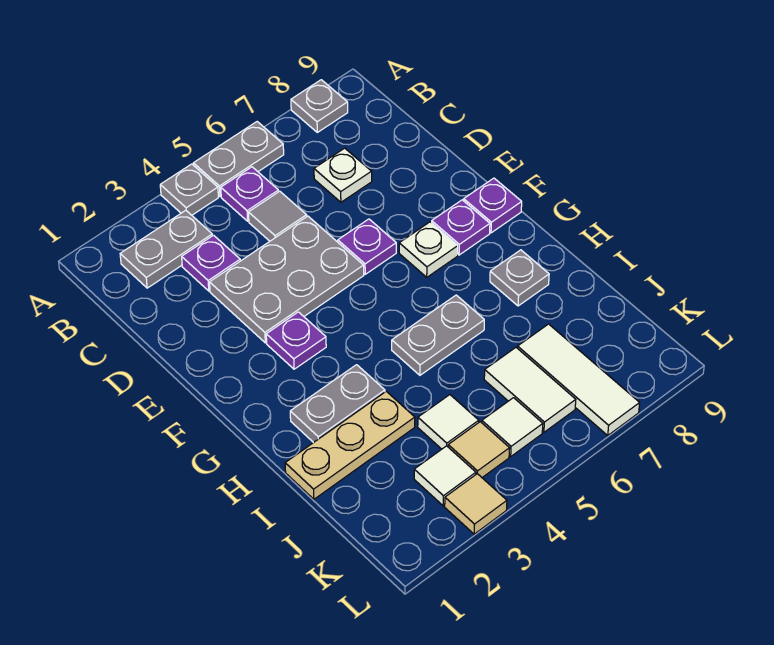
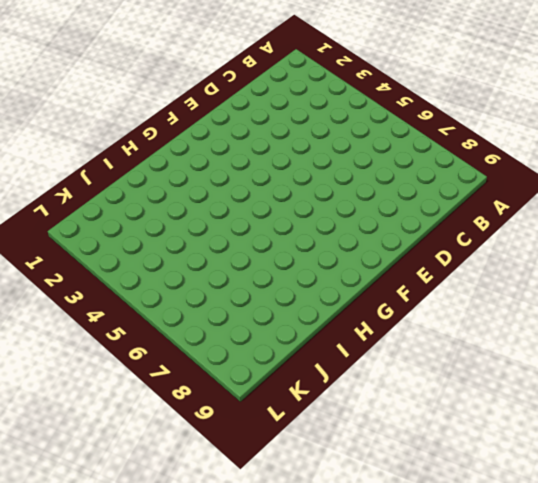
none -> grey plate A4 level 1
none -> grey plate A5:A6 level 1
none -> grey plate A8 level 1

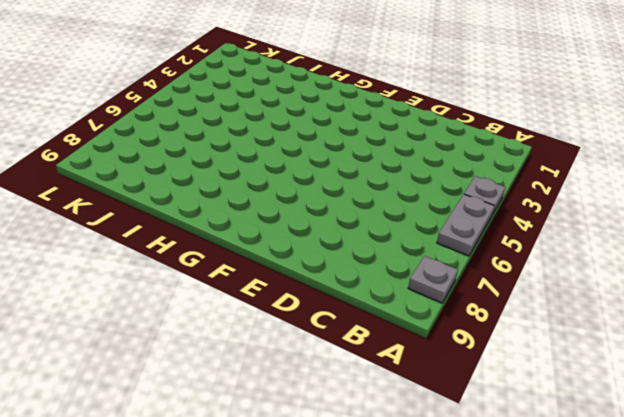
none -> grey plate B2:B3 level 1
none -> purple plate B5 level 1
none -> purple plate C3 level 1

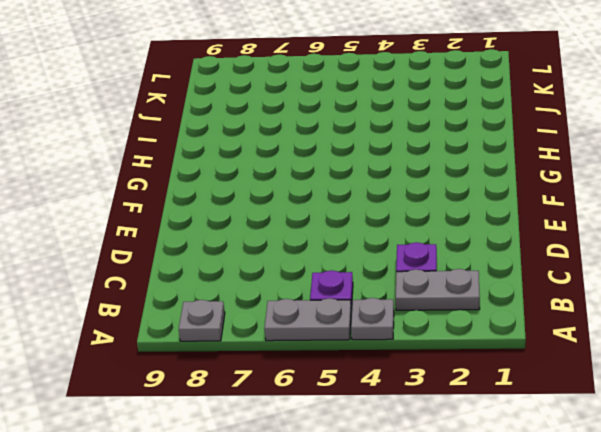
none -> grey tile C5 level 1
none -> white plate C7 level 1
none -> grey plate D3:E5 level 1

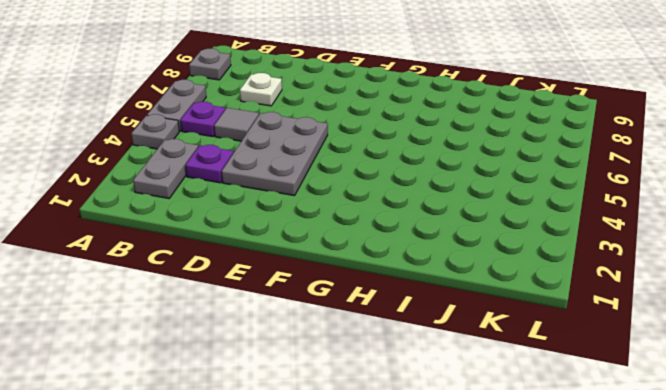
none -> purple plate E6 level 1
none -> purple plate F3 level 1
none -> white plate F7 level 1

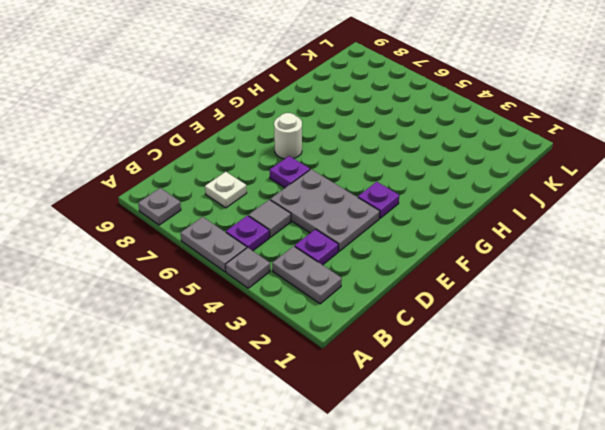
white round brick F7 level 1 -> white plate F7 level 1
none -> purple plate F8 level 1
none -> purple plate F9 level 1
none -> grey plate H2:H3 level 1

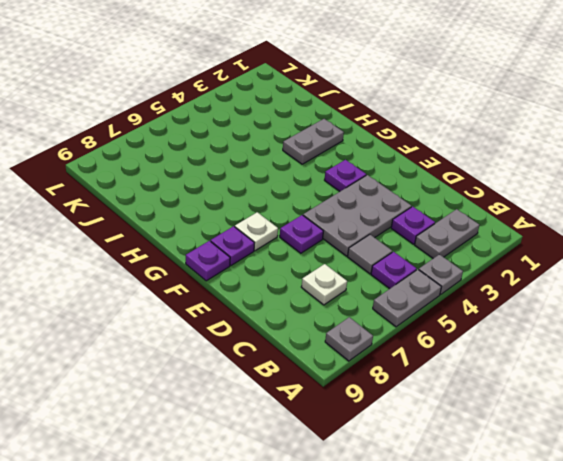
none -> grey plate H5:H6 level 1
none -> grey plate H8 level 1
none -> tan plate I1:I3 level 1

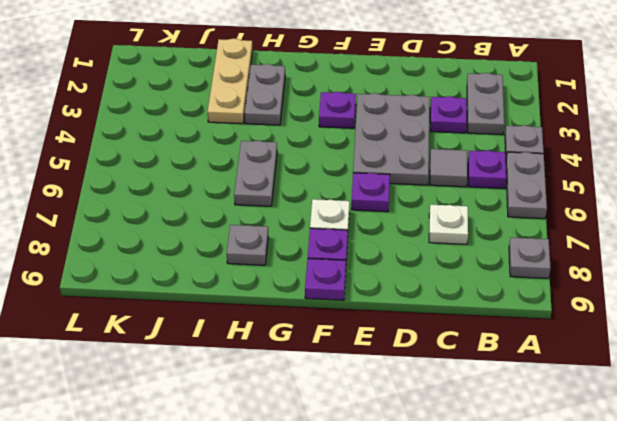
none -> white tile J4 level 1
none -> white tile J6:K6 level 1
none -> white tile J7:L7 level 1

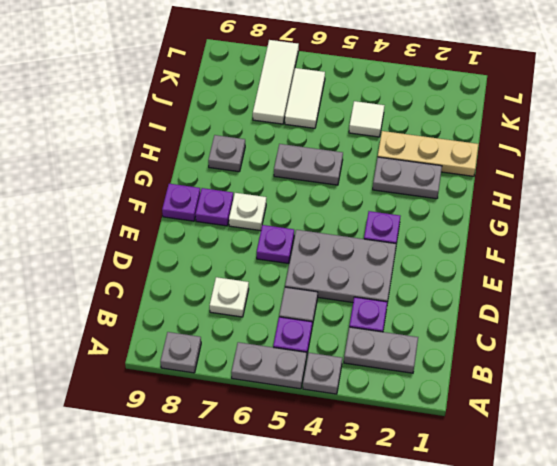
none -> white tile K3 level 1
none -> tan tile K4 level 1
none -> white tile K5 level 1

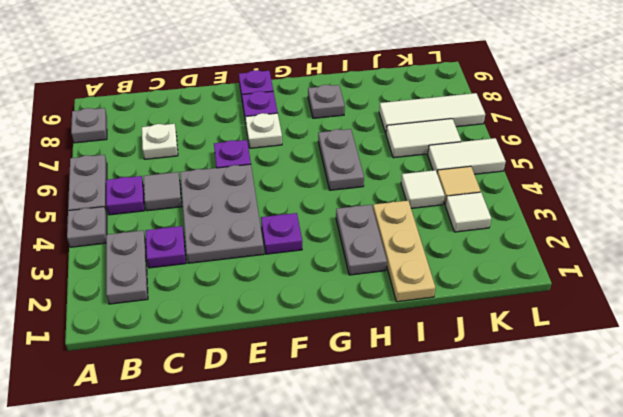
white tile K5:L5 level 1 -> white tile K5 level 1
none -> tan tile L3 level 1

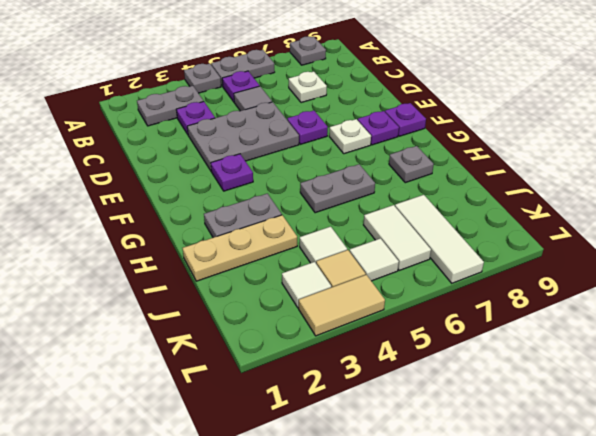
tan tile L3:L4 level 1 -> tan tile L3 level 1

